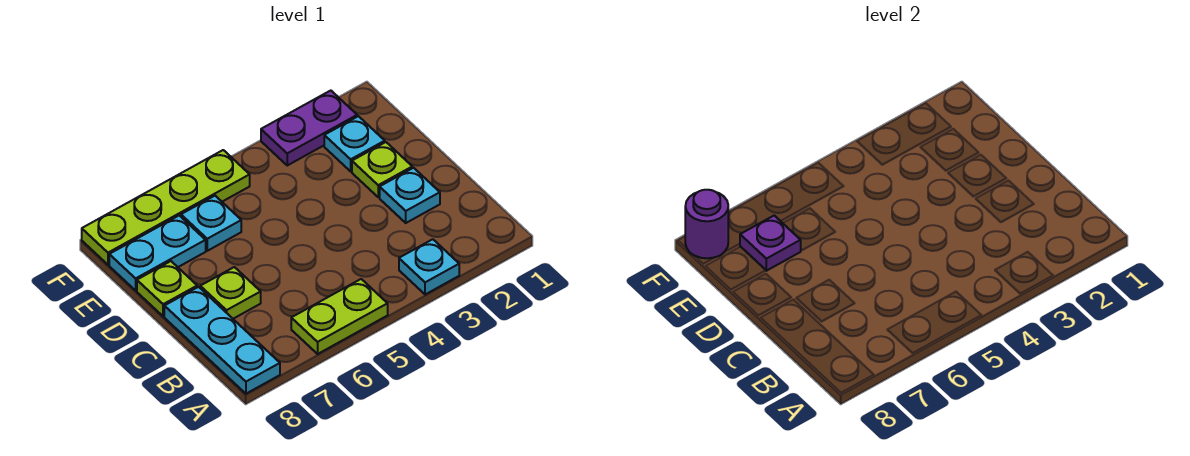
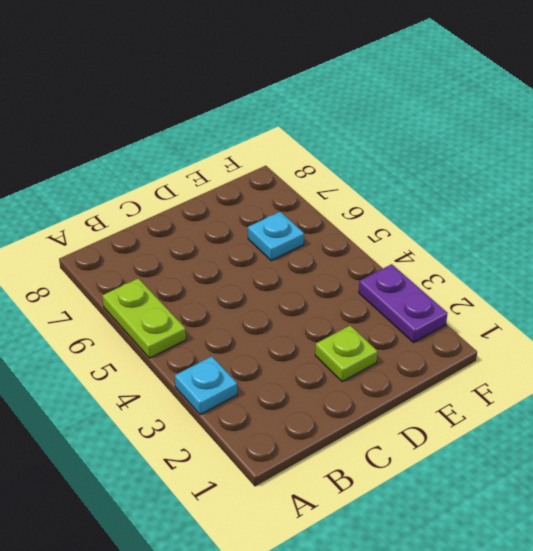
none -> cyan plate A8:C8 level 1
none -> cyan plate C2 level 1
none -> lime plate C7 level 1

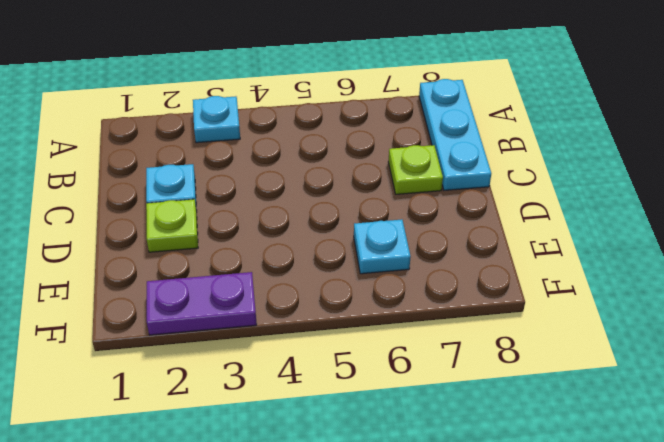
none -> lime plate A5:A6 level 1
none -> lime plate D8 level 1
none -> cyan plate E2 level 1

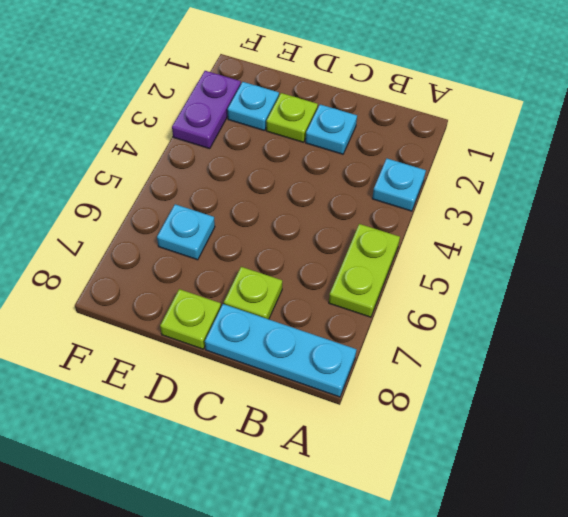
none -> cyan plate E7:E8 level 1
none -> lime plate F5:F8 level 1
none -> purple plate E7 level 2

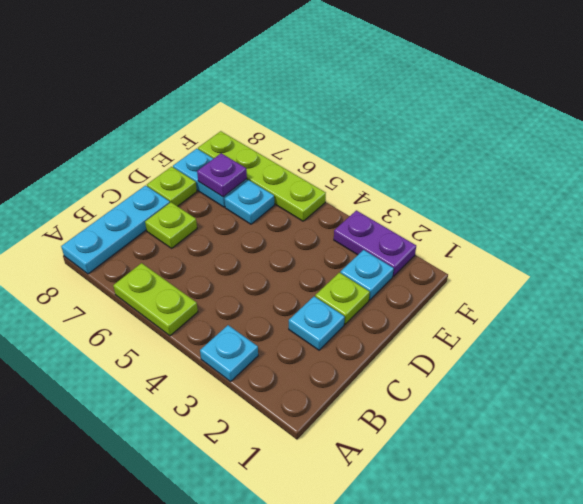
none -> purple round brick F8 level 2

